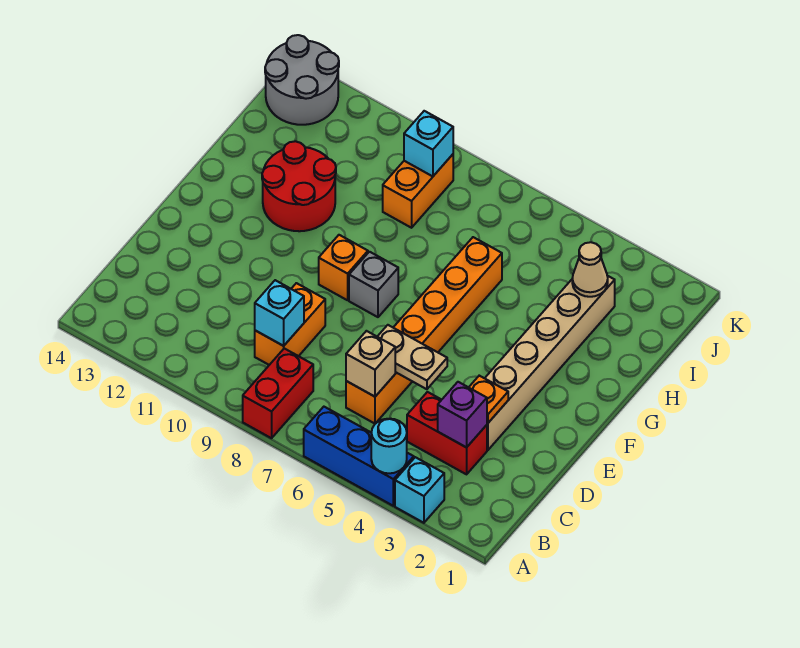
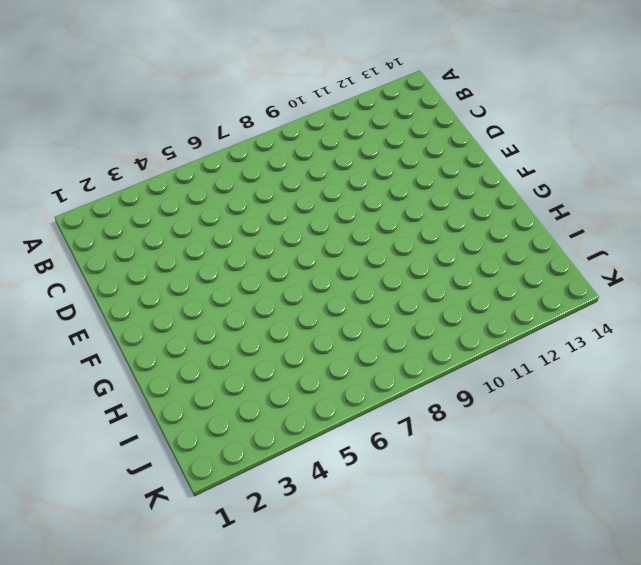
none -> cyan brick A3 level 1
none -> blue brick A4:A6 level 1
none -> red brick A8:B8 level 1

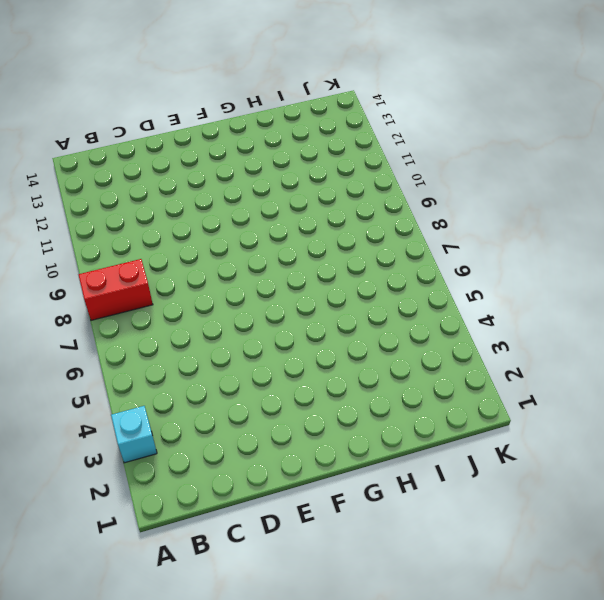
none -> blue brick A4:A6 level 1
none -> red brick C3:C4 level 1
none -> orange brick C6:H6 level 1

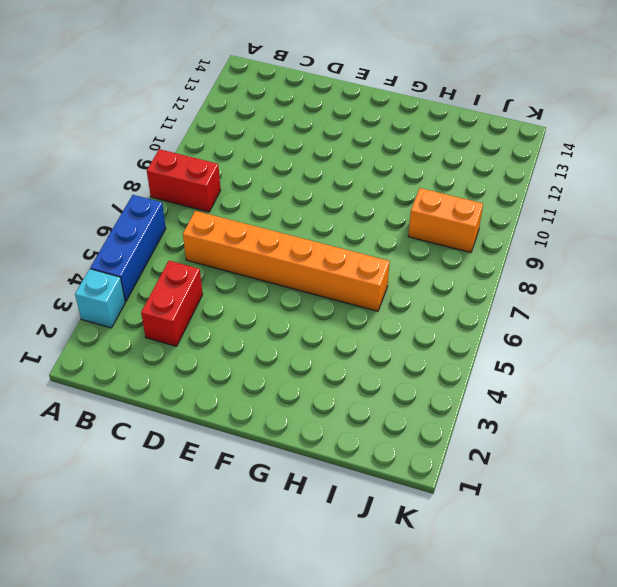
none -> orange brick C9:D9 level 1
none -> tan brick D3:I3 level 1
none -> grey brick F8 level 1

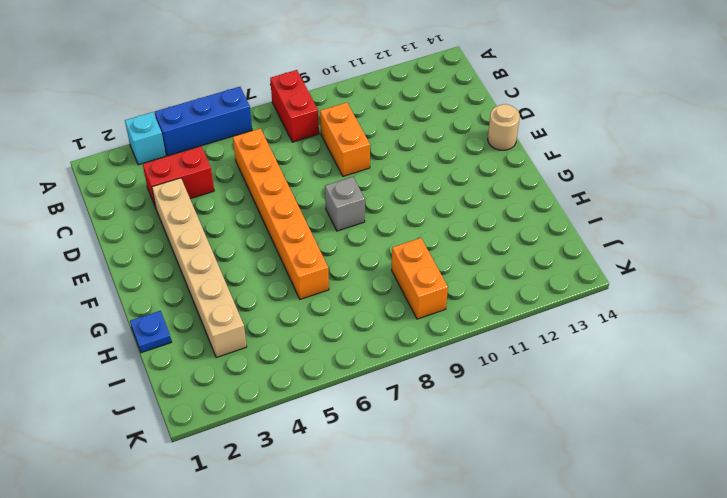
tan round brick E14 level 1 -> none
blue plate H1 level 1 -> none
none -> orange brick F9 level 1
none -> red round brick G11:H12 level 1
none -> grey round brick J13:K14 level 1

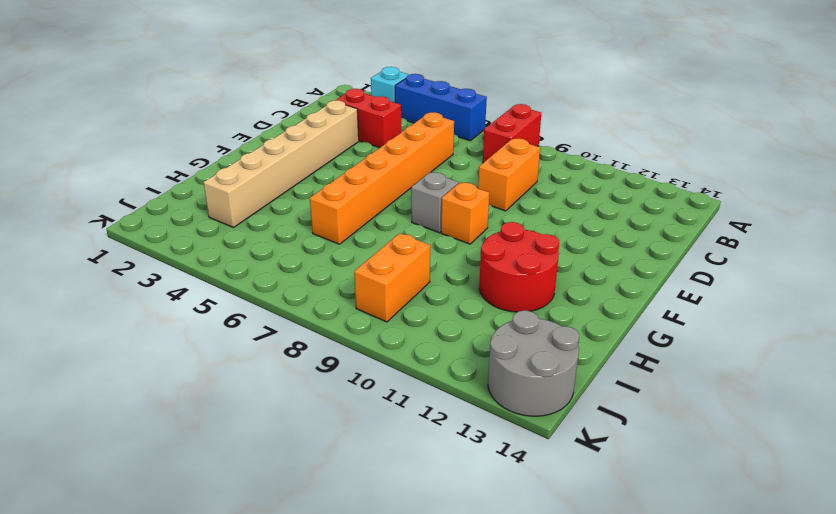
none -> cyan round brick A4 level 2
none -> purple brick C3 level 2
none -> tan brick C6 level 2

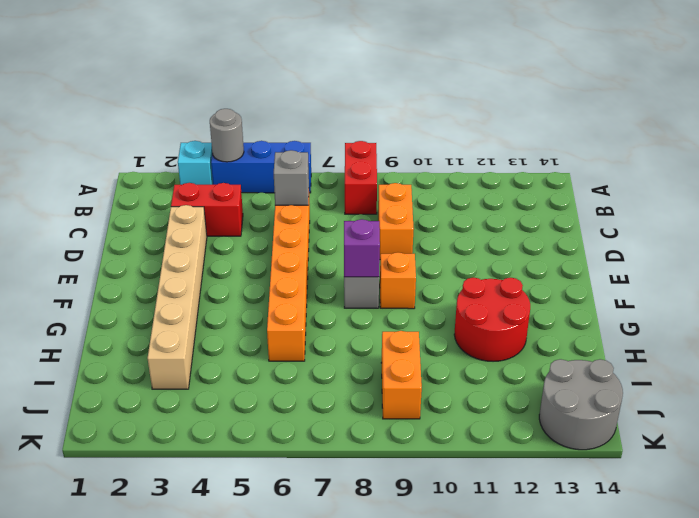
grey round brick A4 level 2 -> cyan round brick A4 level 2
grey brick C6 level 2 -> tan brick C6 level 2
purple brick F8 level 2 -> purple brick C3 level 2
none -> cyan brick C9 level 2
none -> orange plate D3 level 2
none -> tan plate D5:D6 level 2

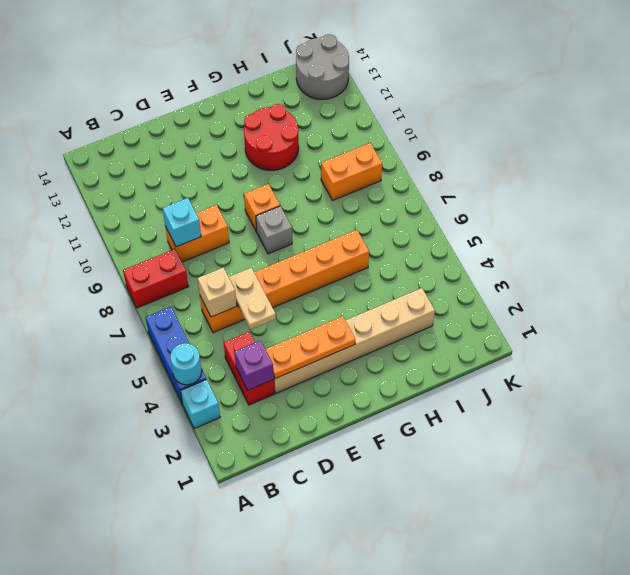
orange plate D3:F3 level 2 -> orange plate D3 level 2
none -> tan cone I3 level 2
none -> cyan brick J9 level 2

